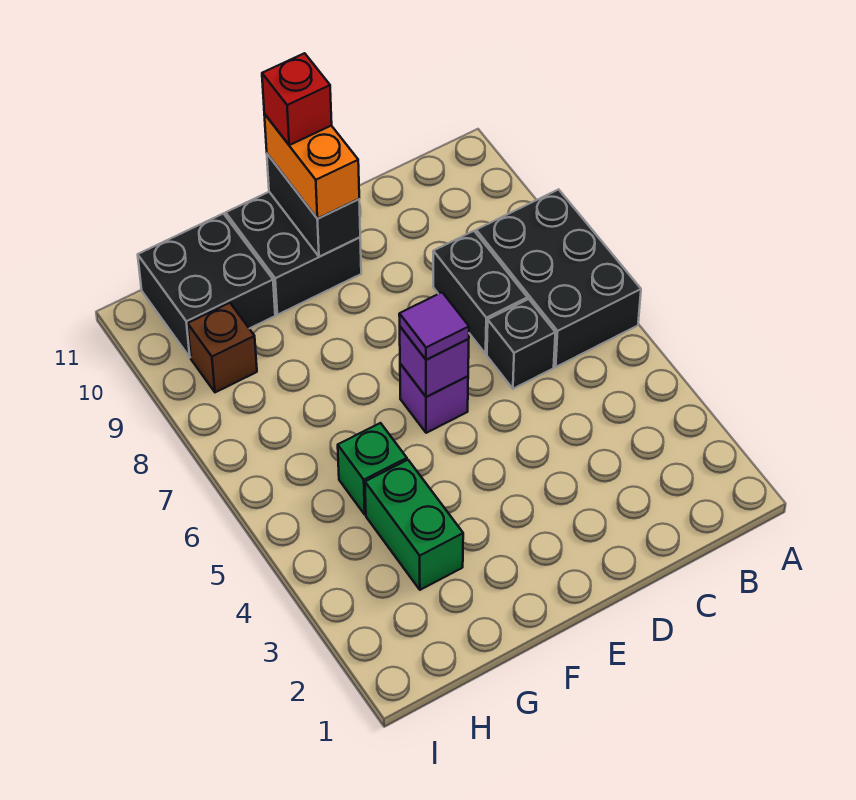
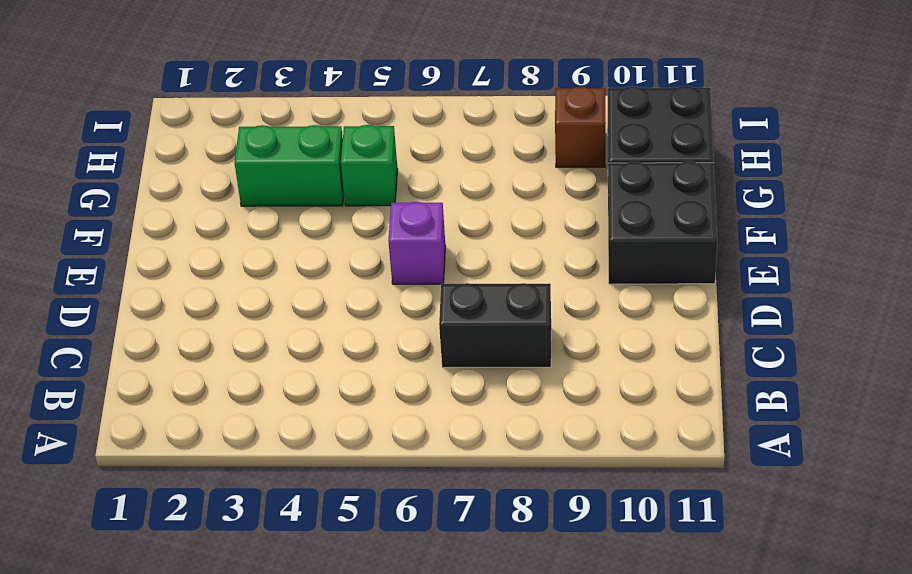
none -> black brick A6:B8 level 1
none -> black brick C6 level 1
none -> purple brick E6 level 2

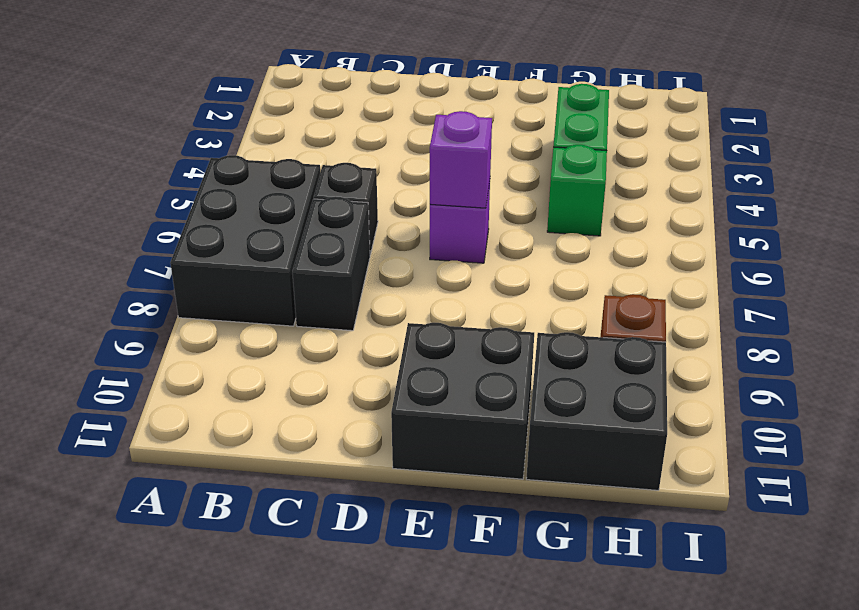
none -> black brick E10:E11 level 2
none -> purple tile E6 level 3
none -> orange brick E10:E11 level 3

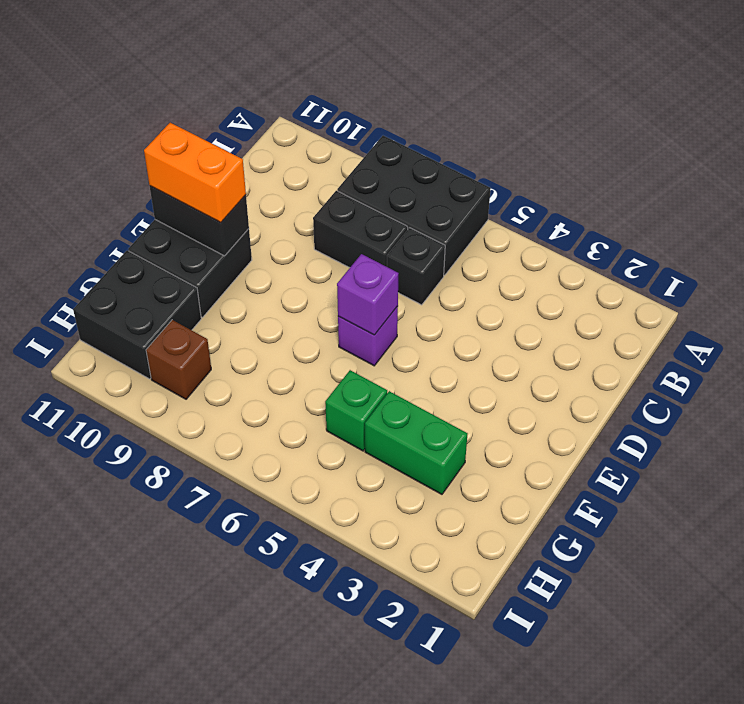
none -> purple tile E6 level 3
none -> red brick E11 level 4

